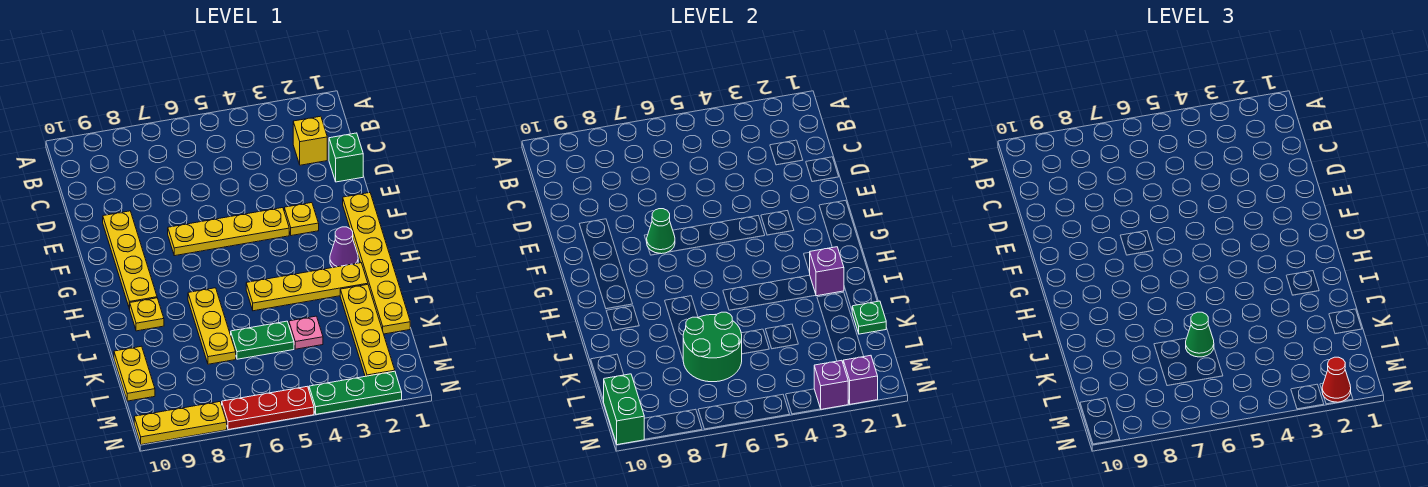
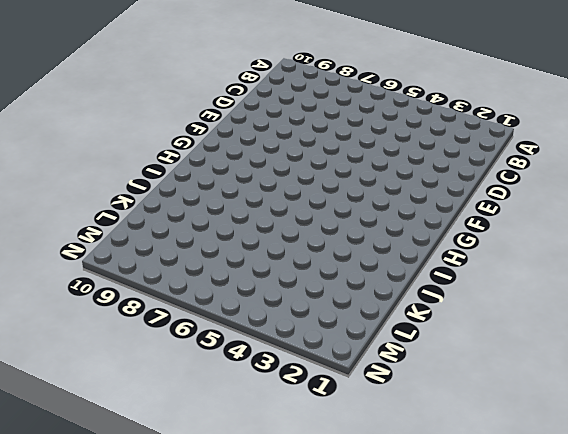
none -> yellow brick C2 level 1
none -> green brick D1 level 1
none -> yellow plate E9:H9 level 1

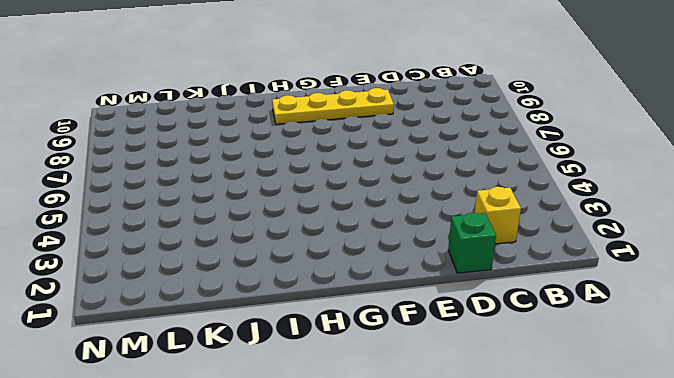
none -> yellow plate F1:K1 level 1
none -> yellow plate F3 level 1
none -> yellow plate F4:F7 level 1

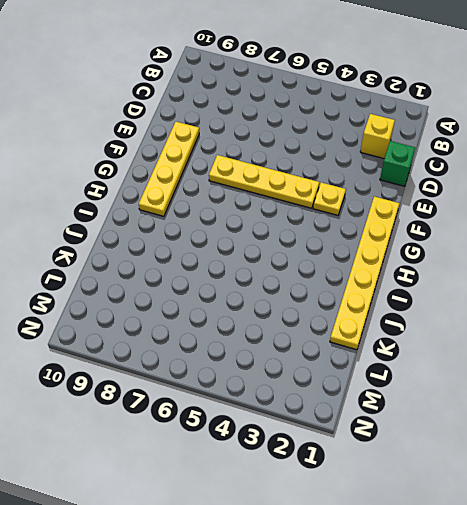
none -> purple cone H2 level 1
none -> yellow plate I2:I5 level 1
none -> yellow plate I7:K7 level 1

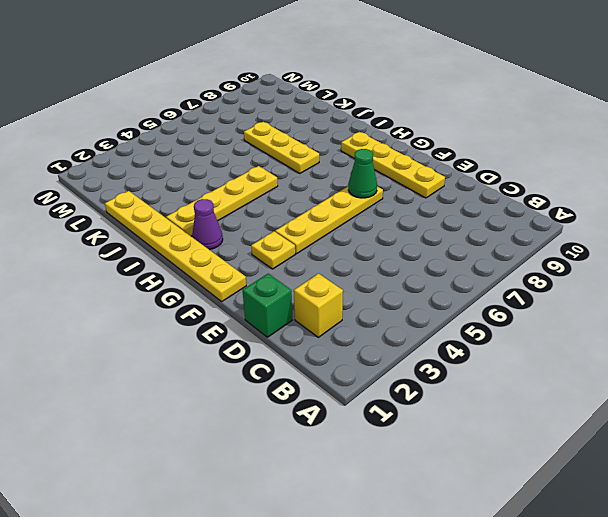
none -> yellow plate I9 level 1
none -> yellow plate J2:M2 level 1
none -> pink plate K4 level 1

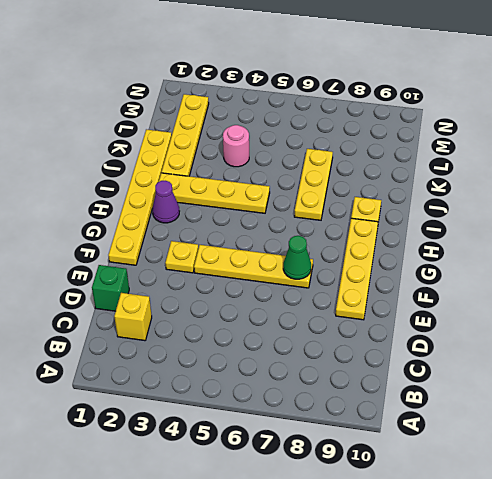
pink round brick K4 level 1 -> pink plate K4 level 1
none -> green plate K5:K6 level 1
none -> yellow plate K10:L10 level 1
none -> green plate N2:N4 level 1

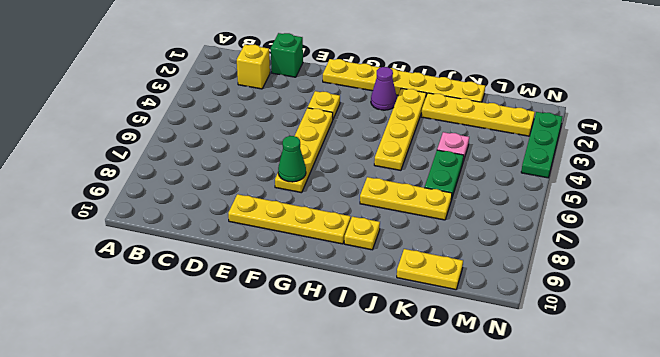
none -> red plate N5:N7 level 1
none -> yellow plate N8:N10 level 1
none -> purple brick I2 level 2

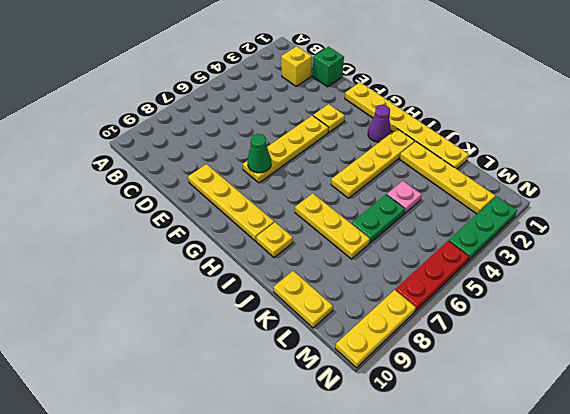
none -> purple brick I2 level 2
none -> green plate K1 level 2
none -> green round brick K6:L7 level 2

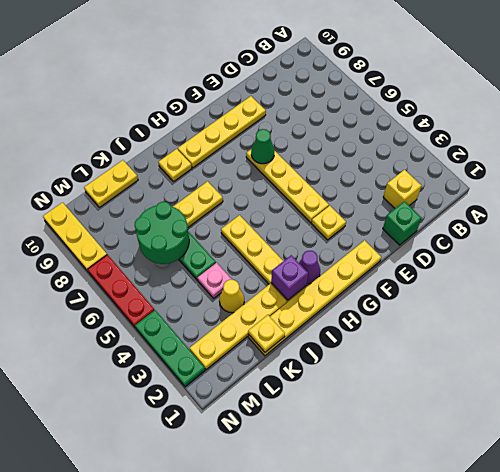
yellow plate K1 level 2 -> green plate K1 level 2
yellow cone K3 level 1 -> none
none -> green brick M10:N10 level 2
none -> purple brick N2 level 2
none -> purple brick N3 level 2

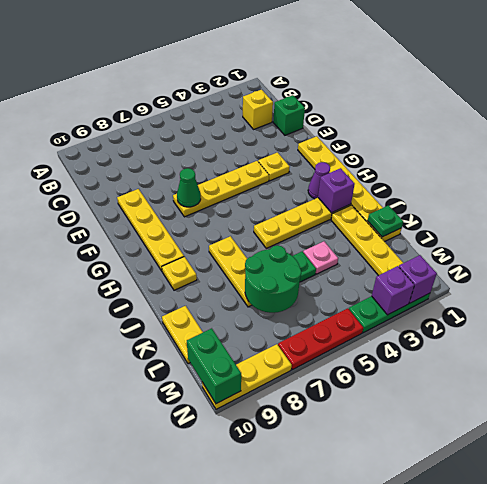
none -> green cone K6 level 3
none -> red cone N2 level 3

